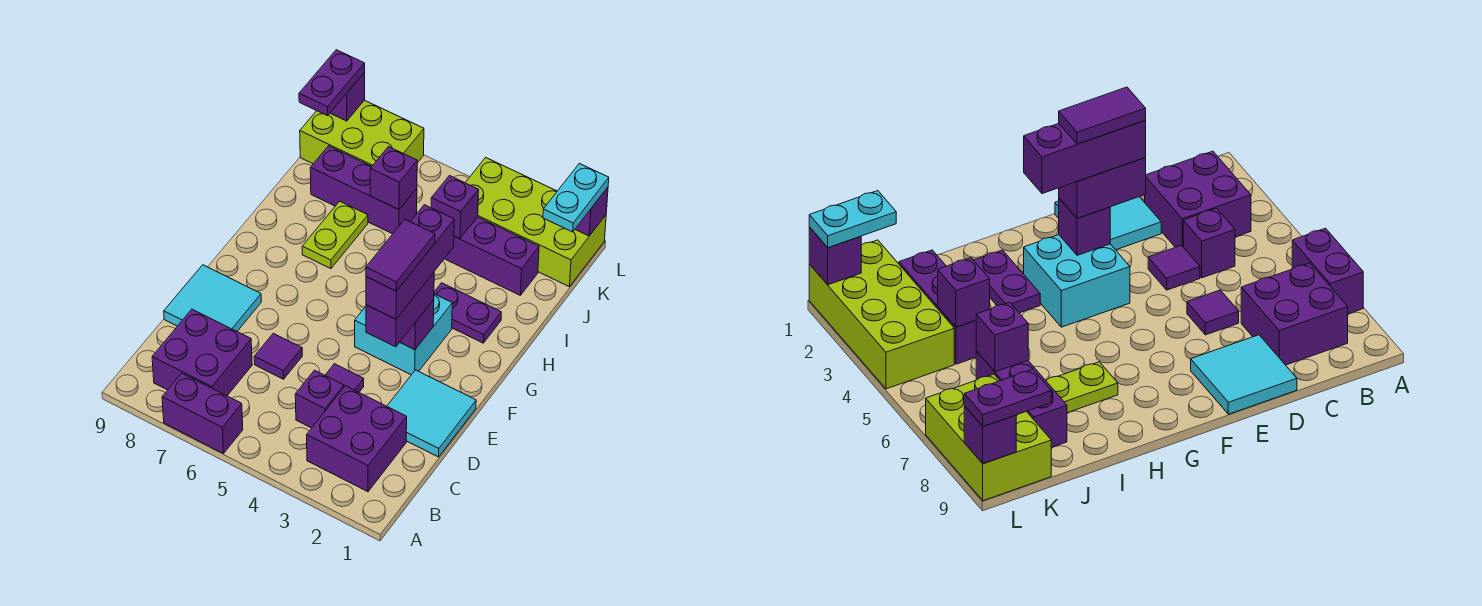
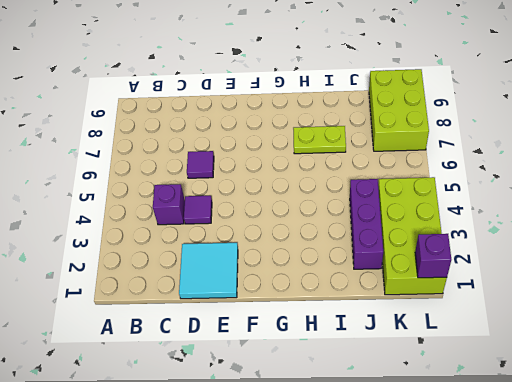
none -> purple brick A6:A7 level 1
none -> purple brick B2:C3 level 1
none -> purple brick B7:C8 level 1

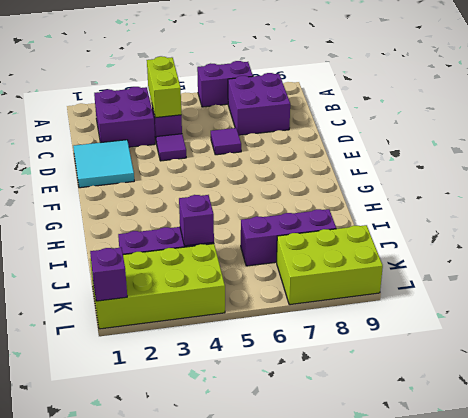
lime brick B4:C4 level 2 -> none
none -> cyan tile D8:E9 level 1
none -> cyan brick F3:G4 level 1
none -> purple plate H2:H3 level 1

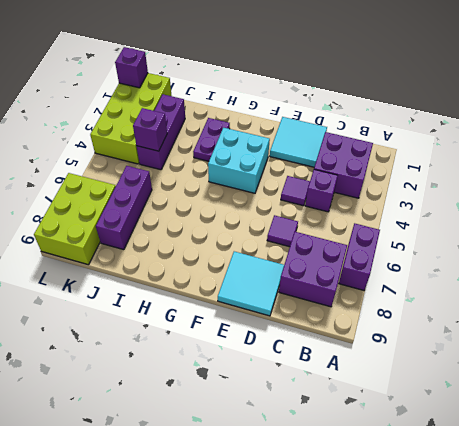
none -> lime plate H7:I7 level 1
none -> purple brick F3 level 2
none -> purple brick J6 level 2

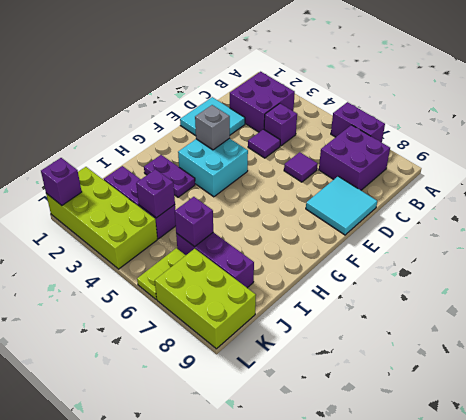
grey brick F3 level 2 -> purple brick F3 level 2
lime plate K6:L6 level 1 -> lime plate H7:I7 level 1
none -> purple brick L9 level 2
none -> purple brick E3:F3 level 3
none -> cyan plate K1:L1 level 3

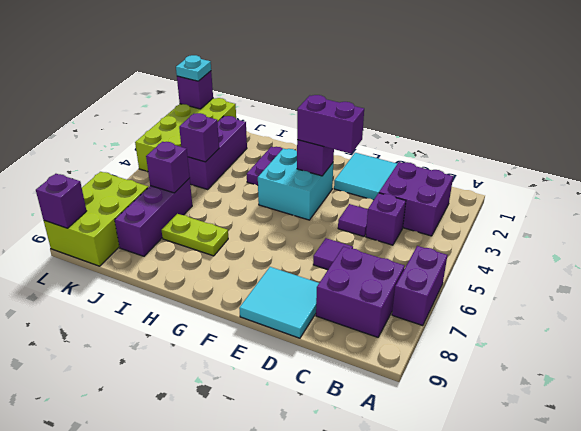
cyan plate L1 level 3 -> cyan plate K1:L1 level 3
none -> purple plate K9:L9 level 3
none -> purple brick E3:G3 level 4
none -> purple tile E3:F3 level 5

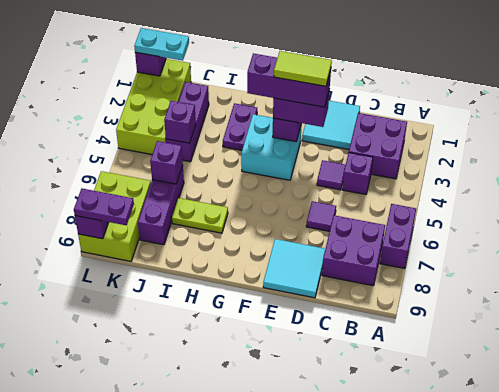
lime tile E3:F3 level 5 -> purple tile E3:F3 level 5

